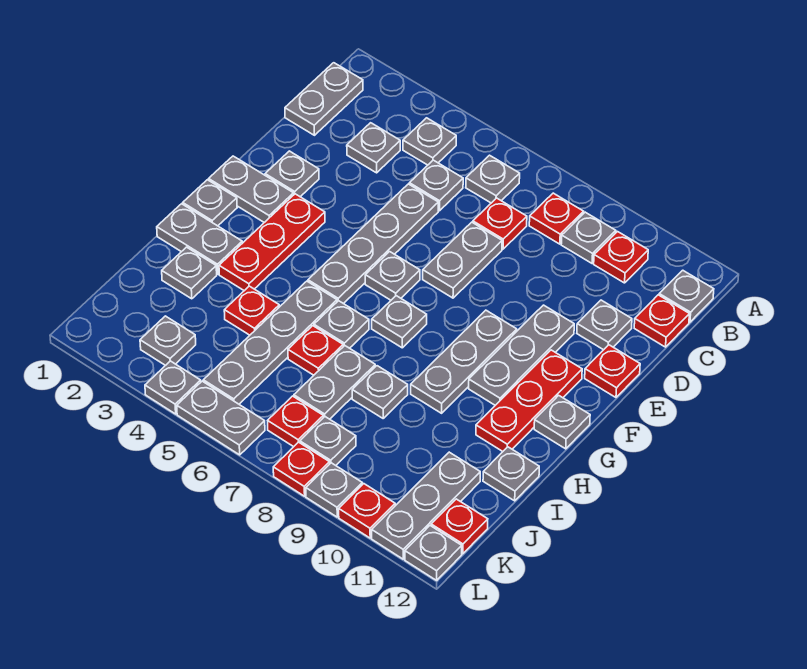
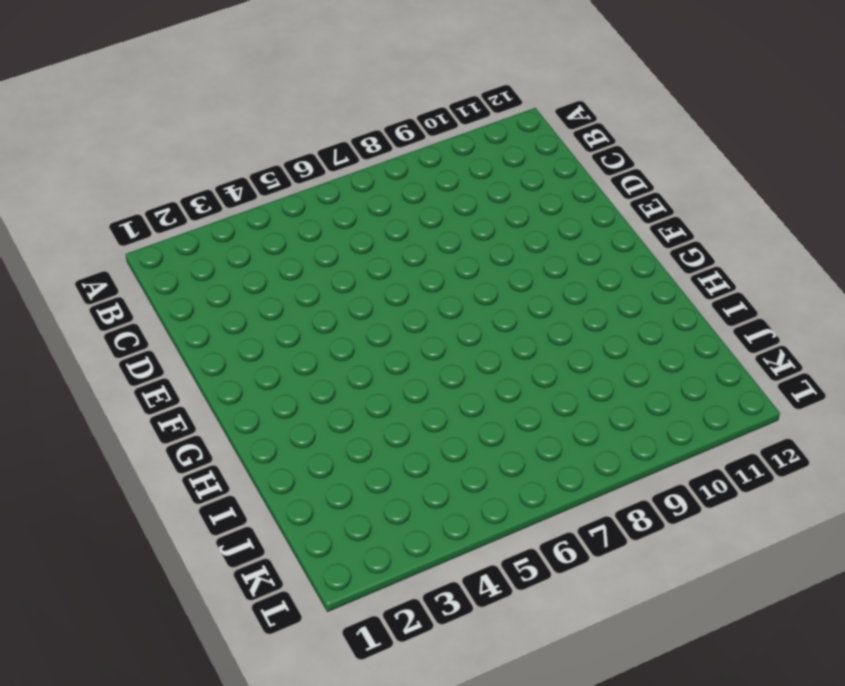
none -> grey plate B1:C1 level 1
none -> grey plate B4 level 1
none -> grey plate B6 level 1
none -> red plate B8 level 1

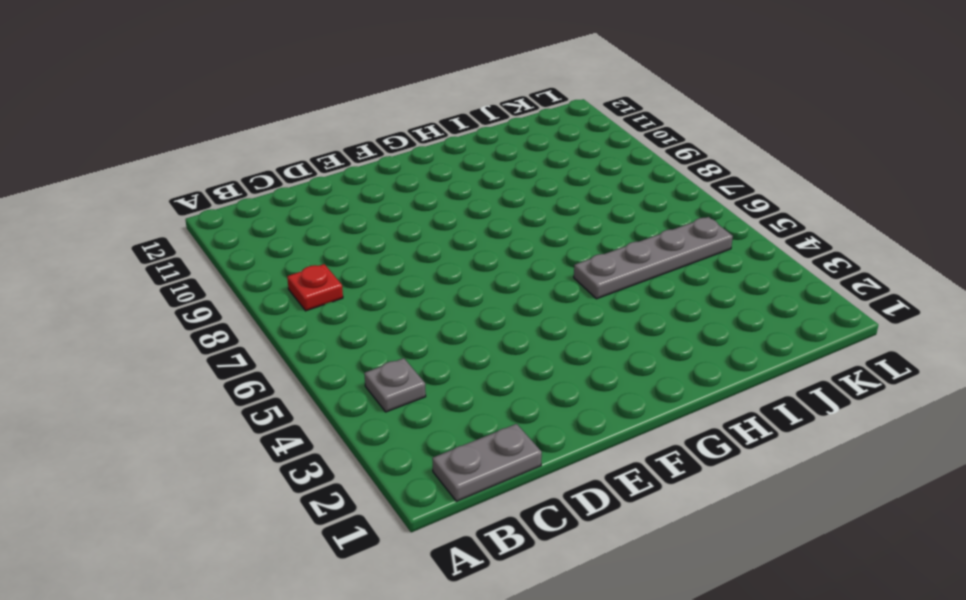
none -> grey plate B6 level 1
none -> grey plate B9 level 1
none -> red plate B10 level 1
none -> grey plate B12 level 1

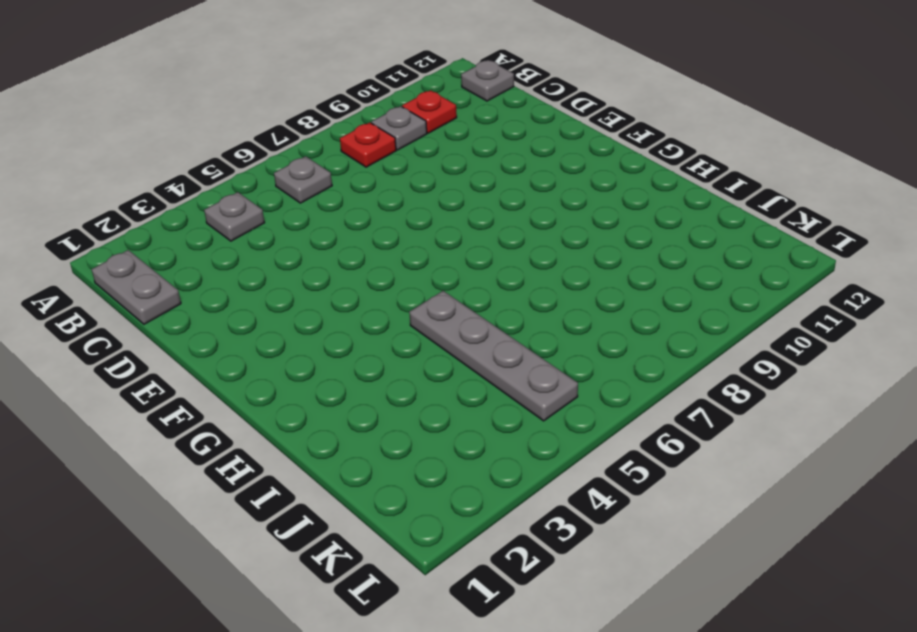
none -> grey plate C3 level 1
none -> grey plate C5 level 1
none -> red plate C7 level 1
none -> red plate C12 level 1

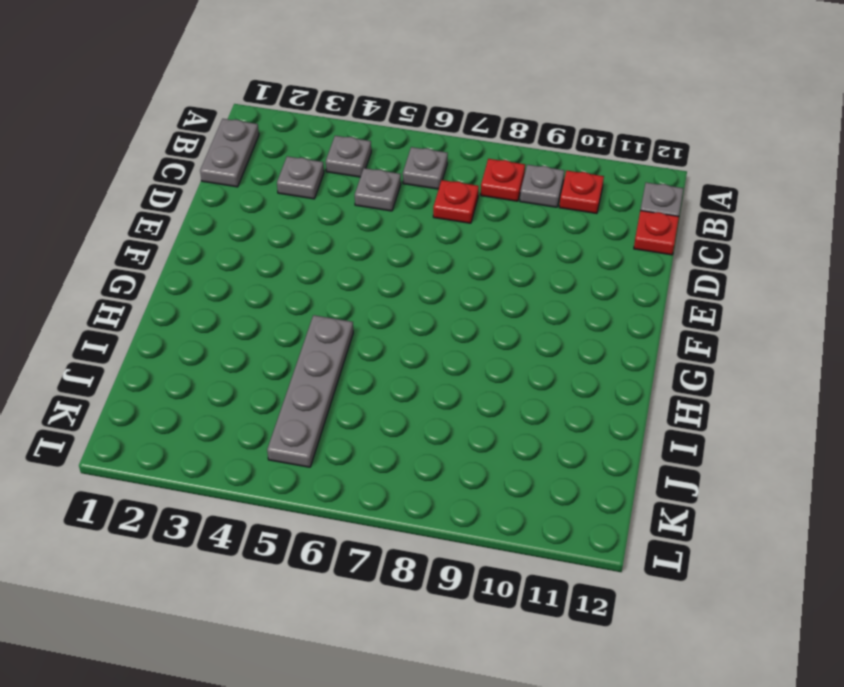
none -> grey plate D5:G5 level 1
none -> grey plate D7:E7 level 1
none -> grey plate D11 level 1
none -> grey plate E2 level 1

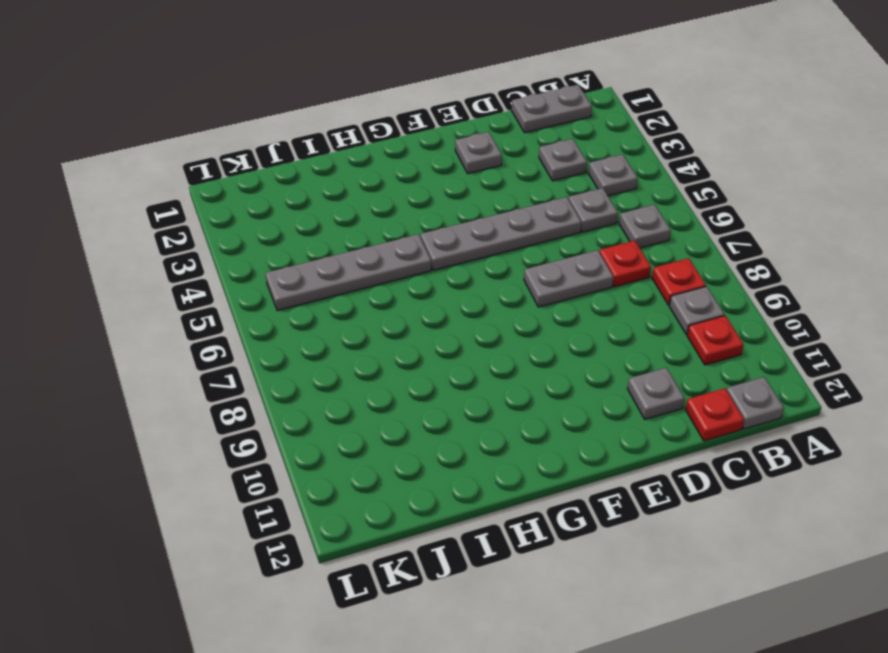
none -> grey plate E10:G10 level 1
none -> red plate E12 level 1
none -> grey plate F1:F2 level 1
none -> red plate F3:H3 level 1

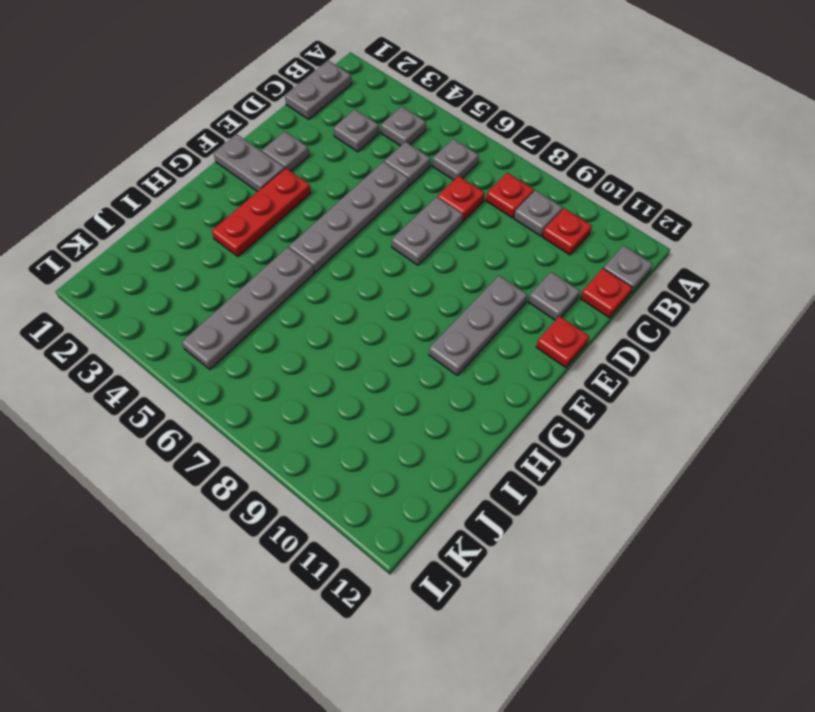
none -> grey plate F6 level 1
none -> grey plate F9:H9 level 1
none -> red plate F11:H11 level 1
none -> grey plate G1 level 1

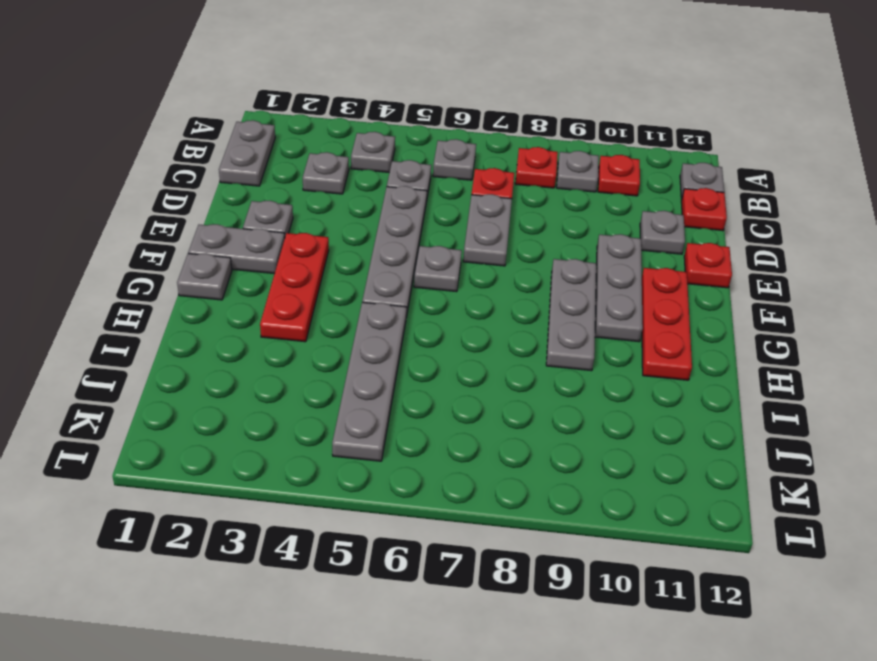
none -> grey plate G7 level 1
none -> grey plate G12 level 1
none -> grey plate H1:H2 level 1
none -> grey plate H6 level 1

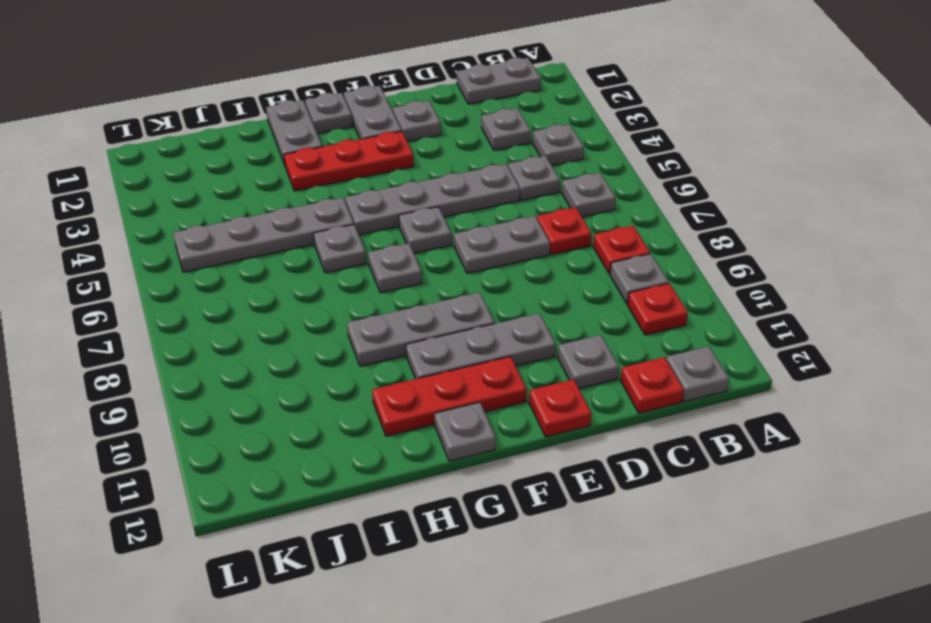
none -> grey plate I2 level 1
none -> red plate I4 level 1
none -> red plate I6 level 1
none -> grey plate I7:J7 level 1

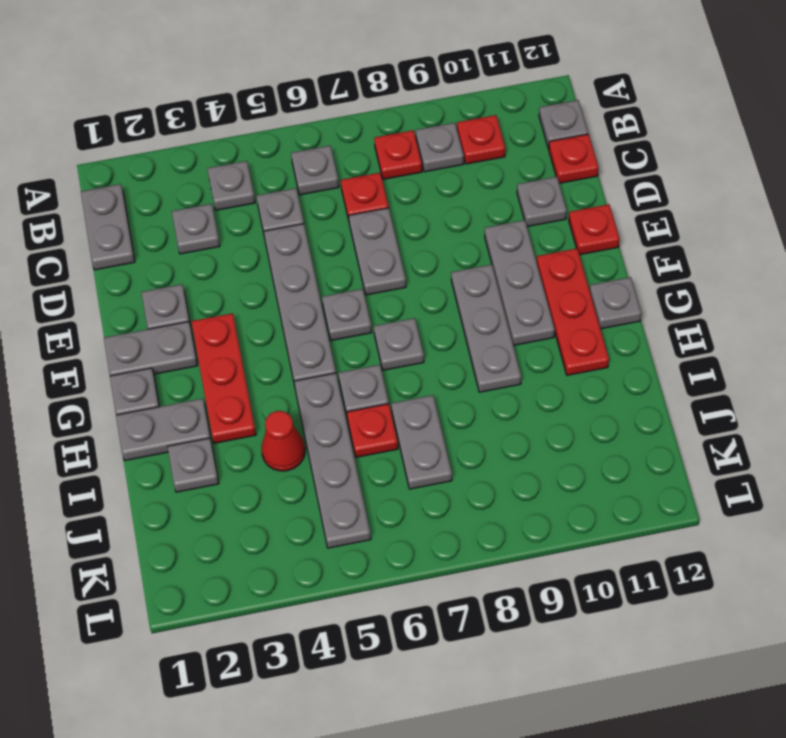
red cone I4 level 1 -> red plate I4 level 1
none -> grey plate I8 level 1
none -> grey plate I12 level 1
none -> grey plate J11:L11 level 1
none -> grey plate K3 level 1

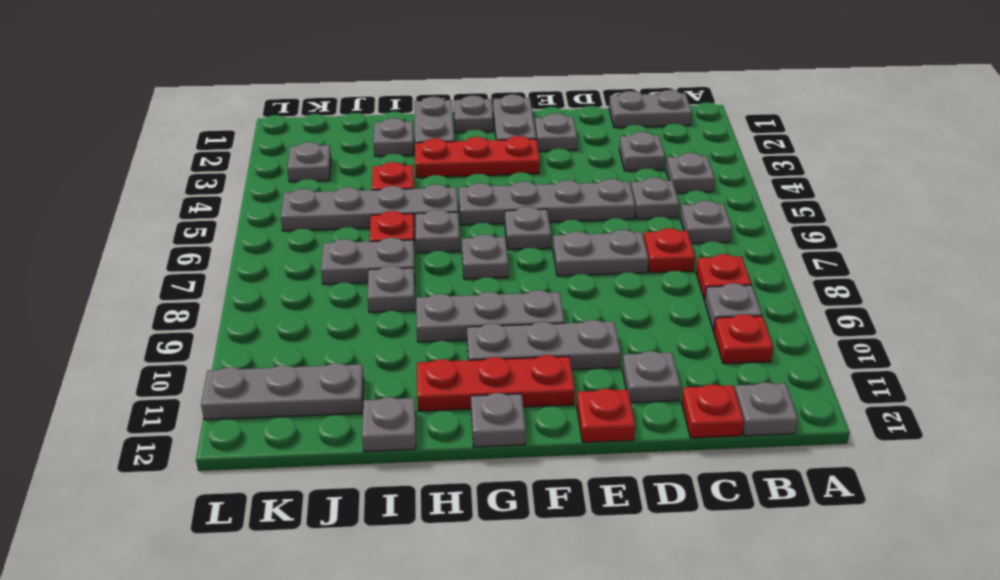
none -> red plate K7 level 1
none -> grey plate K8 level 1
none -> red plate K12 level 1
none -> grey plate L4 level 1

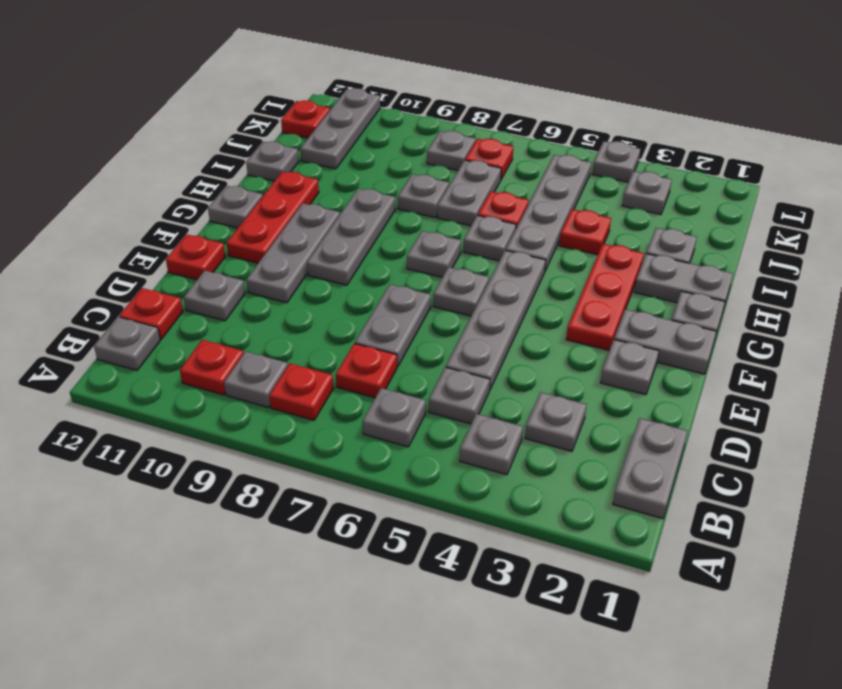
none -> grey plate L5:L6 level 1
none -> red plate L8 level 1
none -> grey plate L9 level 1
none -> red plate L10 level 1

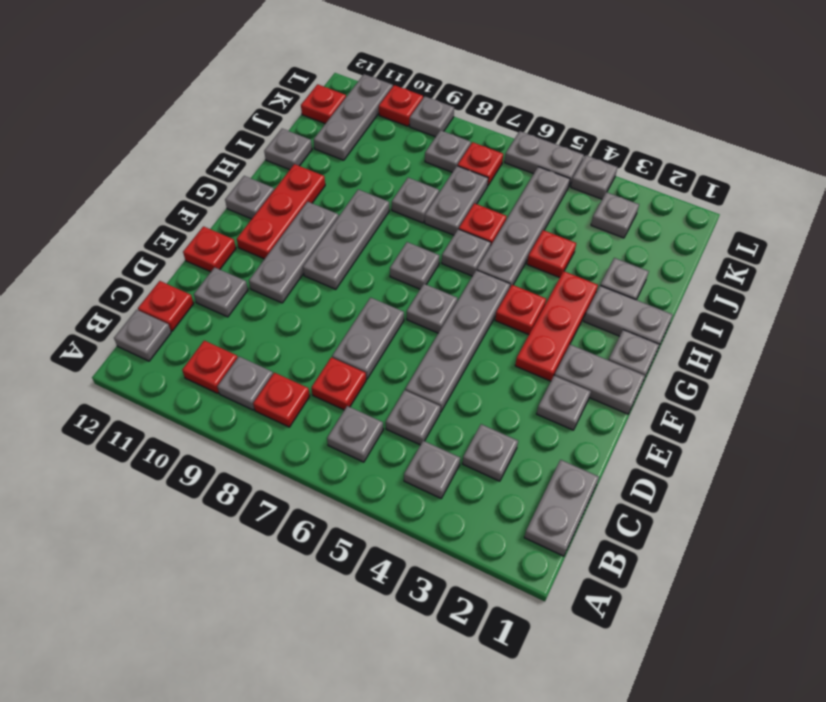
red plate G4 level 1 -> red plate L8 level 1
none -> grey plate L12 level 1

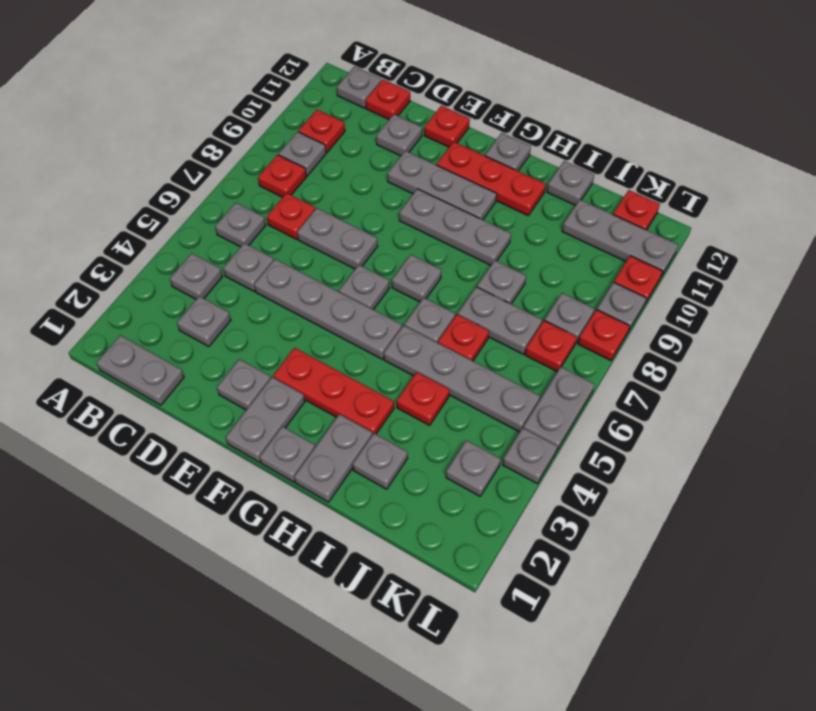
none -> grey plate L12 level 1

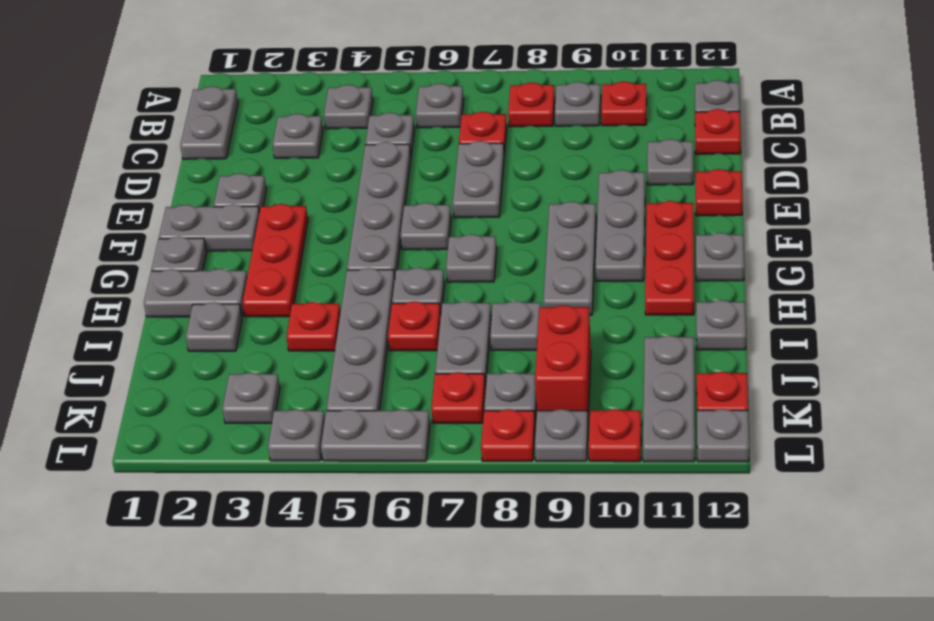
red brick J9:K9 level 1 -> none

